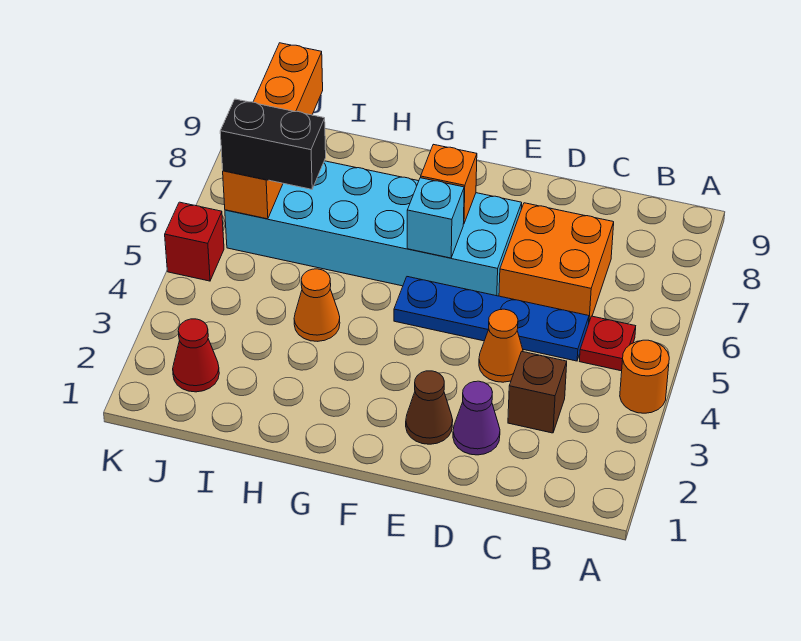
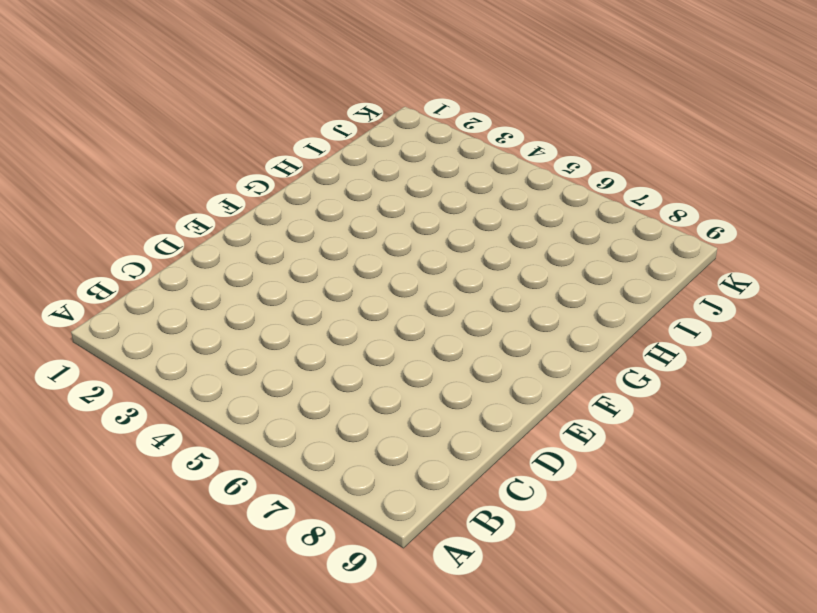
none -> orange round brick A4 level 1
none -> red plate B5 level 1
none -> brown brick C3 level 1

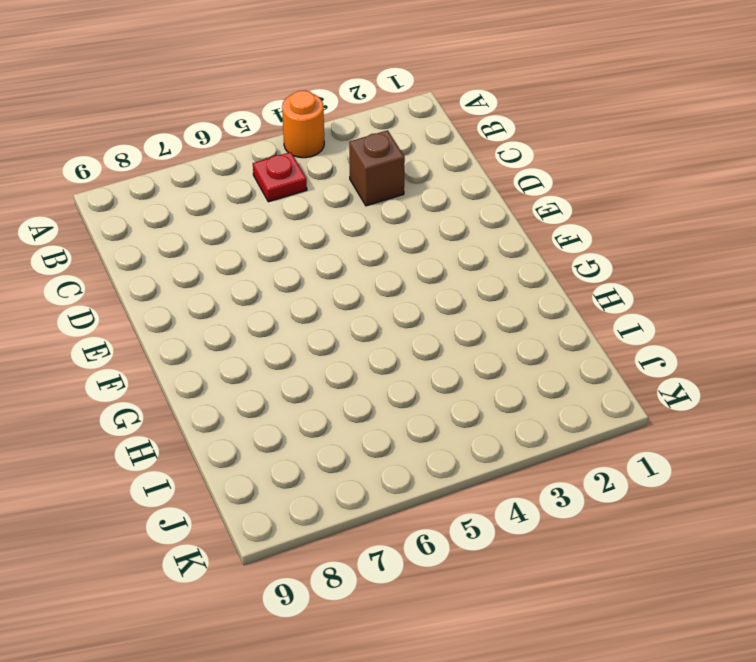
none -> blue plate C5:F5 level 1
none -> orange brick C6:D7 level 1
none -> purple cone D2 level 1

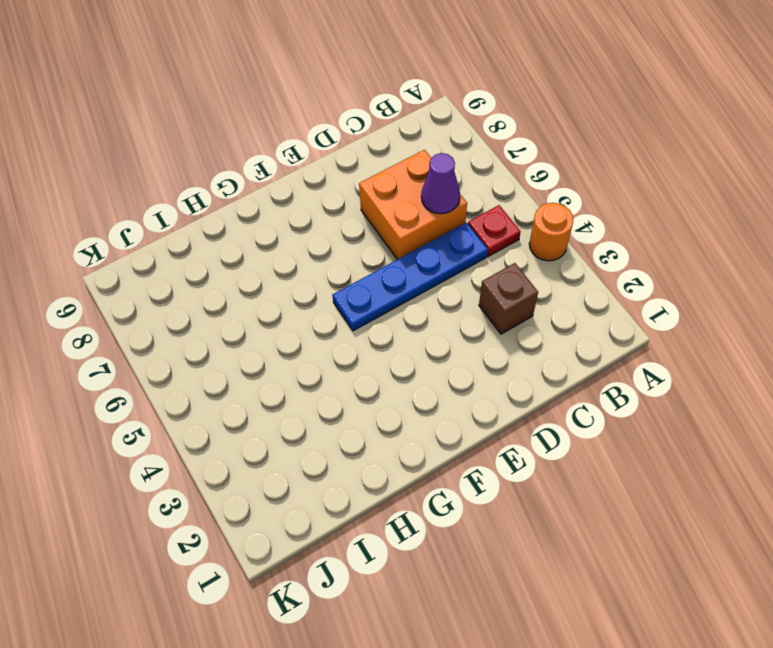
purple cone C6 level 2 -> purple cone D2 level 1
none -> orange cone D4 level 1
none -> brown cone E2 level 1
none -> cyan brick E6:J7 level 1

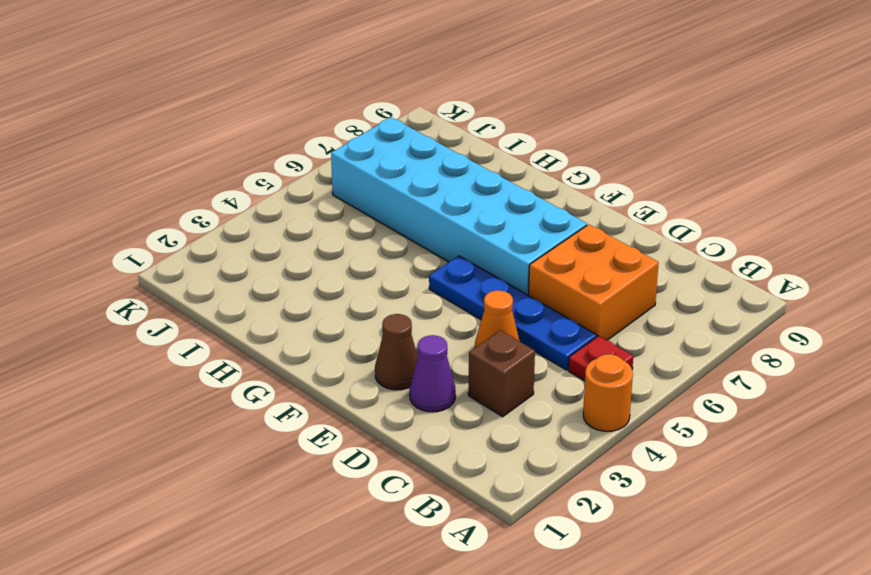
none -> orange cone H4 level 1
none -> red cone J2 level 1
none -> red brick K5 level 1

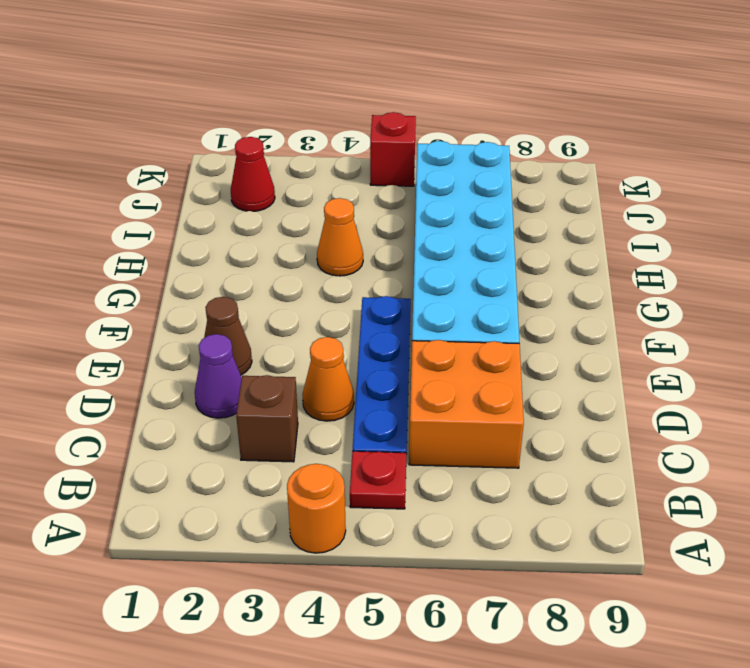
none -> cyan brick F6 level 2
none -> orange brick F7 level 2
none -> orange brick J6:J9 level 2

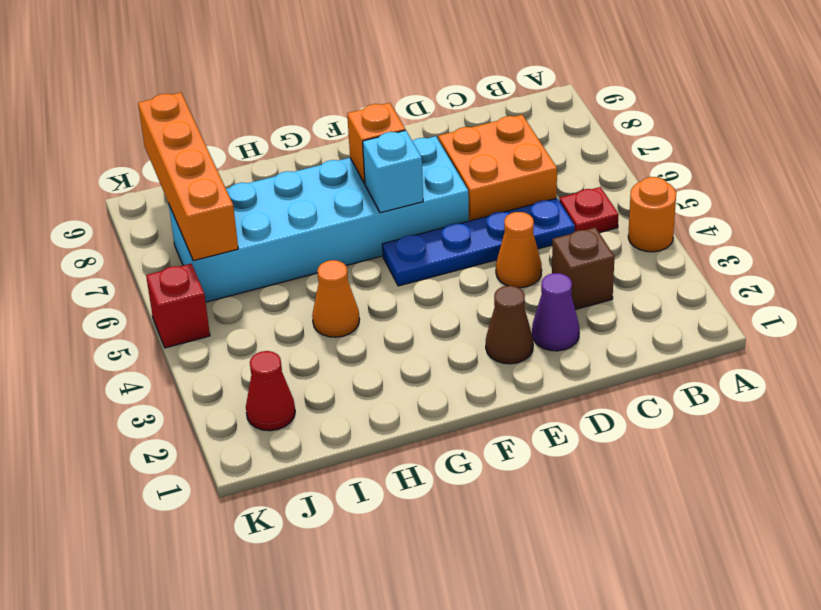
none -> black brick I6:J6 level 3

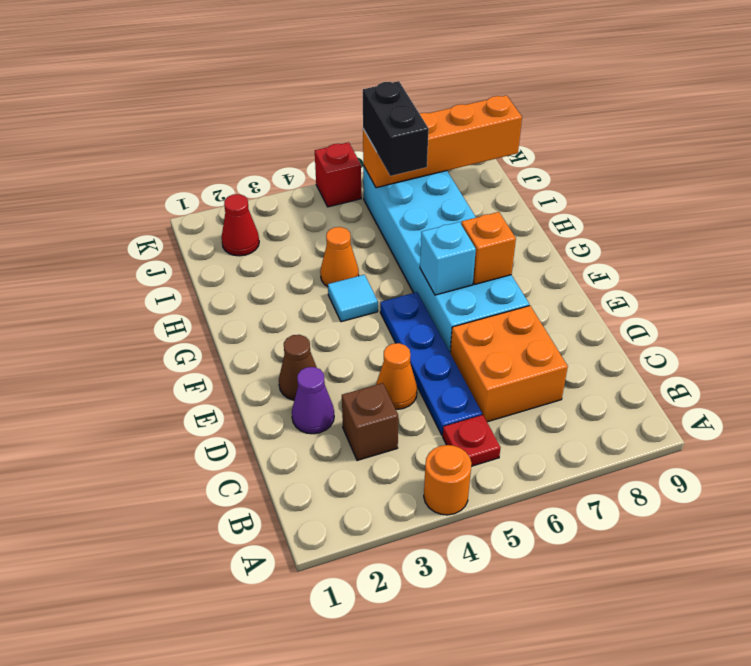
cyan tile G4 level 1 -> none

